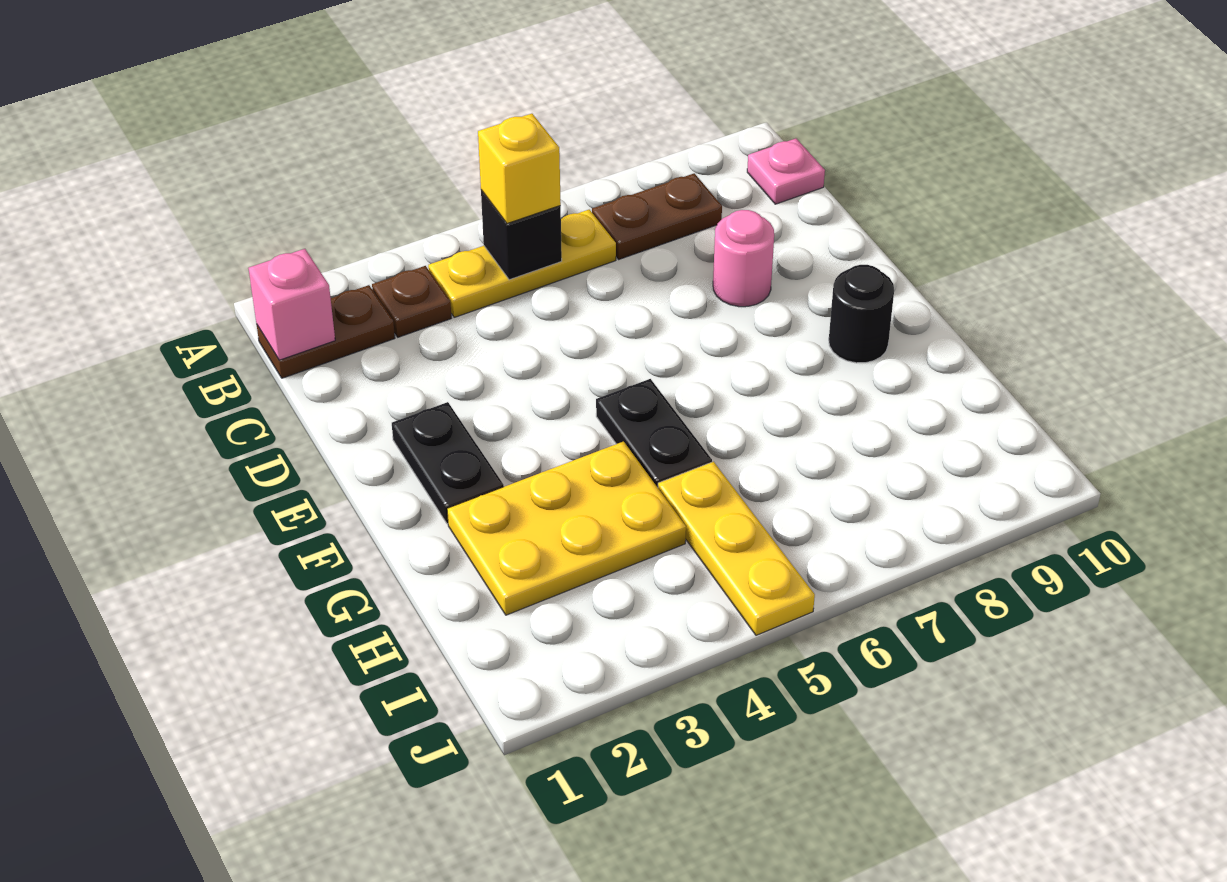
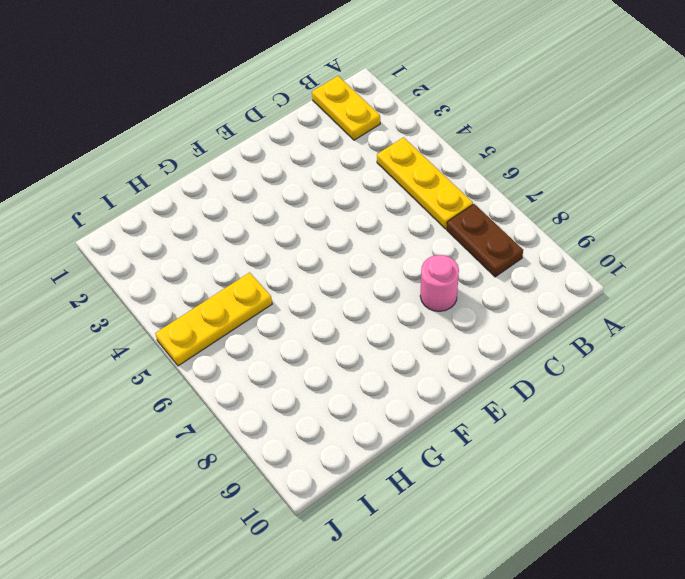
yellow plate B1:B2 level 1 -> brown plate B1:B2 level 1
none -> brown plate B3 level 1
none -> pink plate B10 level 1
none -> black plate E2:F2 level 1

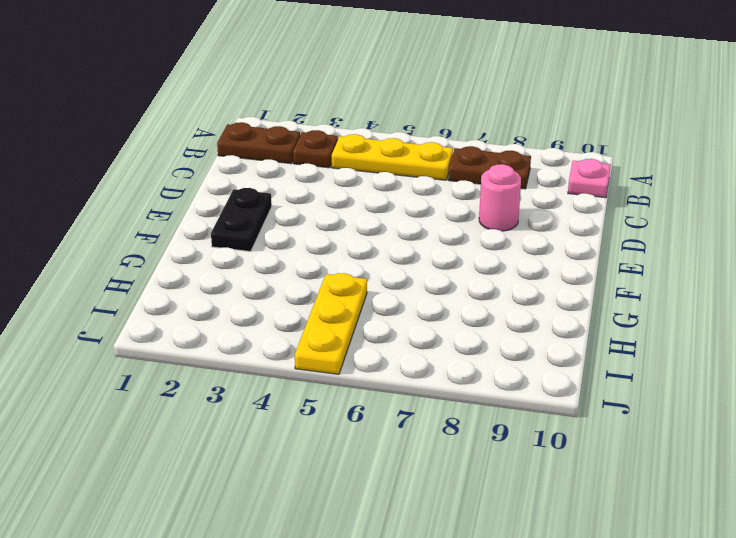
none -> black plate F5:G5 level 1
none -> black round brick F9 level 1
none -> yellow plate G2:H4 level 1

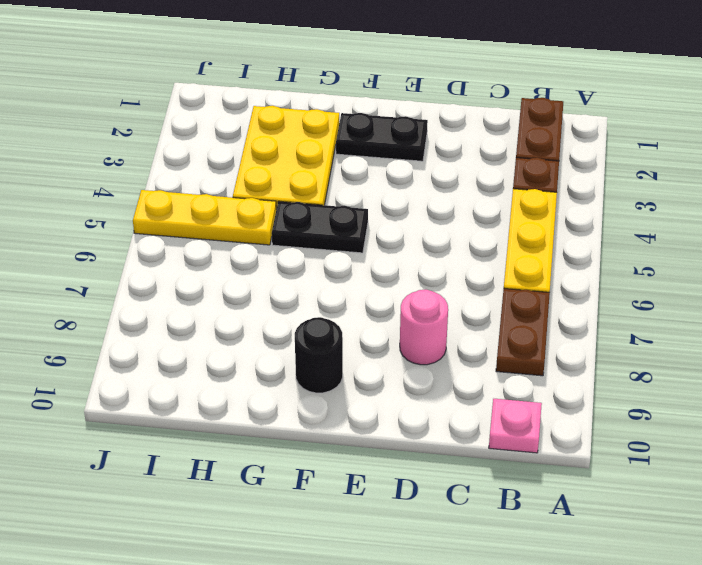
none -> pink brick B1 level 2
none -> black brick B5 level 2
none -> yellow brick B5 level 3

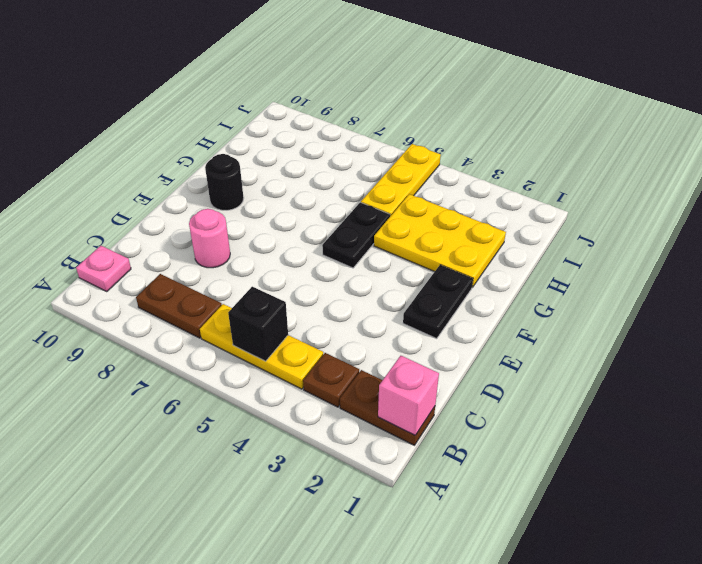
none -> yellow brick B5 level 3

